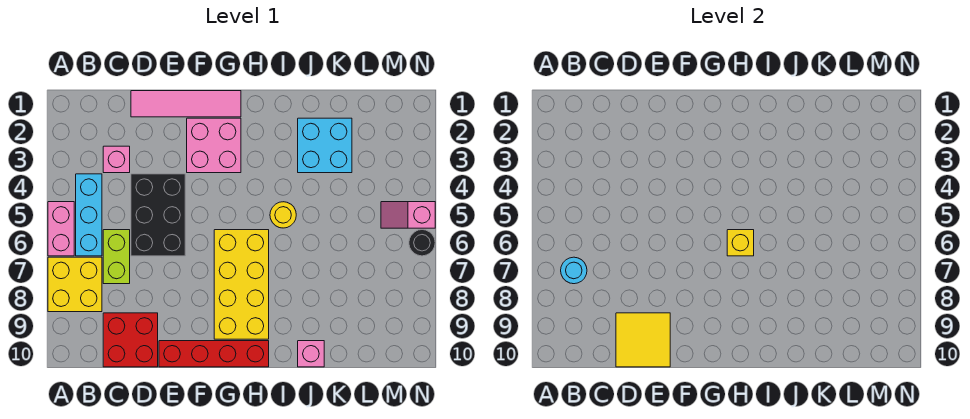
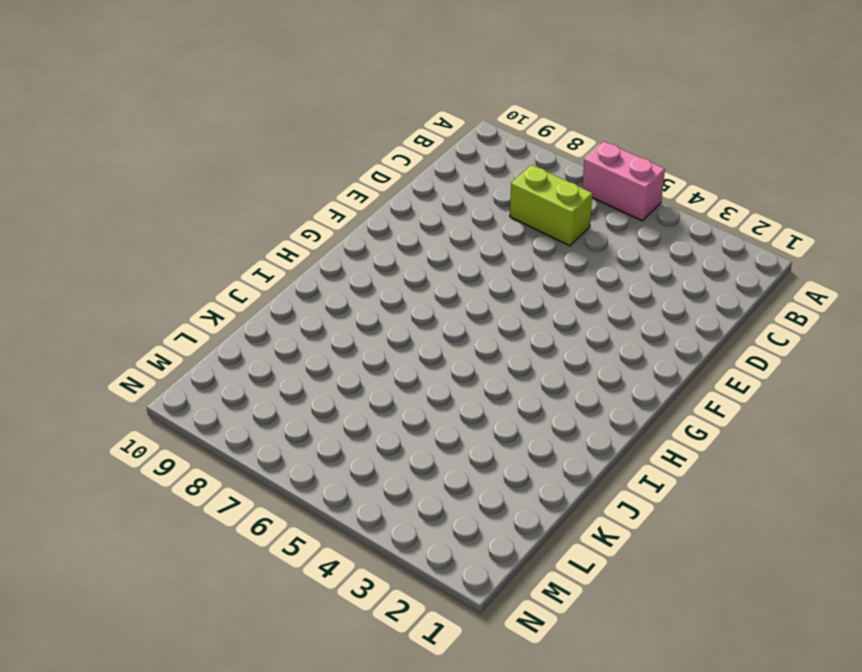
none -> yellow brick A7:B8 level 1
none -> cyan brick B4:B6 level 1
none -> pink brick C3 level 1

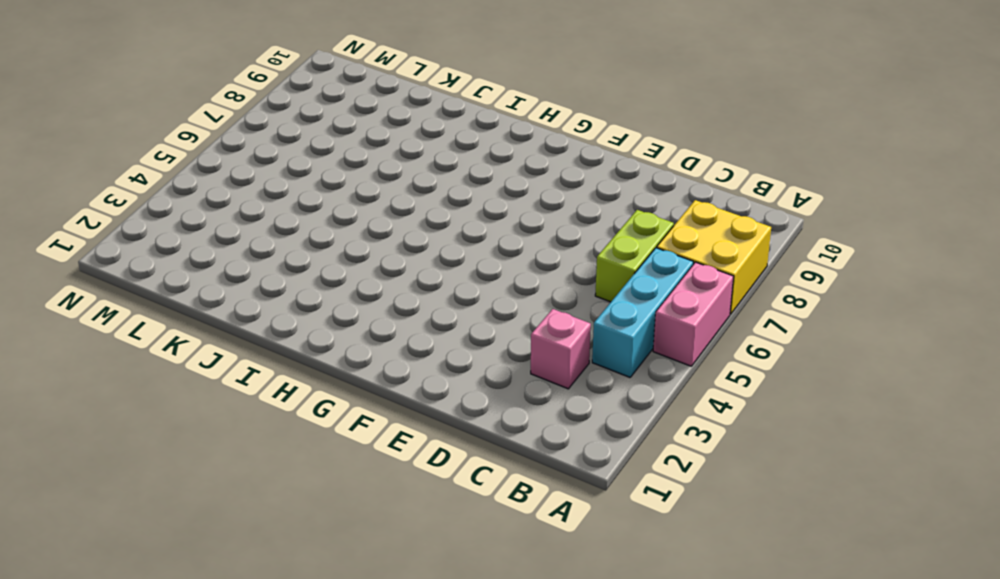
none -> red brick C9:D10 level 1
none -> pink tile D1:G1 level 1
none -> black brick D4:E6 level 1

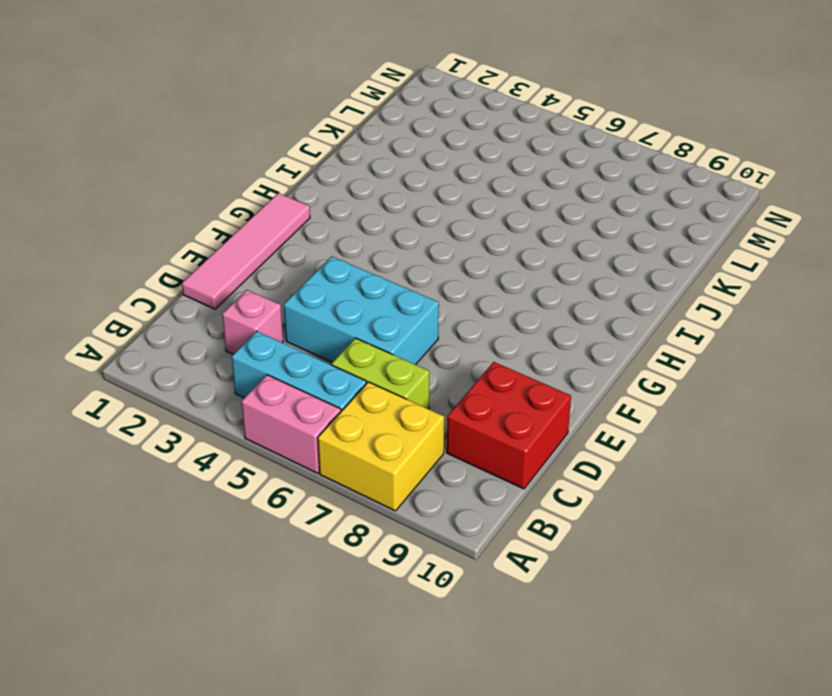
cyan brick D4:E6 level 1 -> black brick D4:E6 level 1
none -> red brick E10:H10 level 1
none -> pink brick F2:G3 level 1
none -> yellow brick G6:H9 level 1

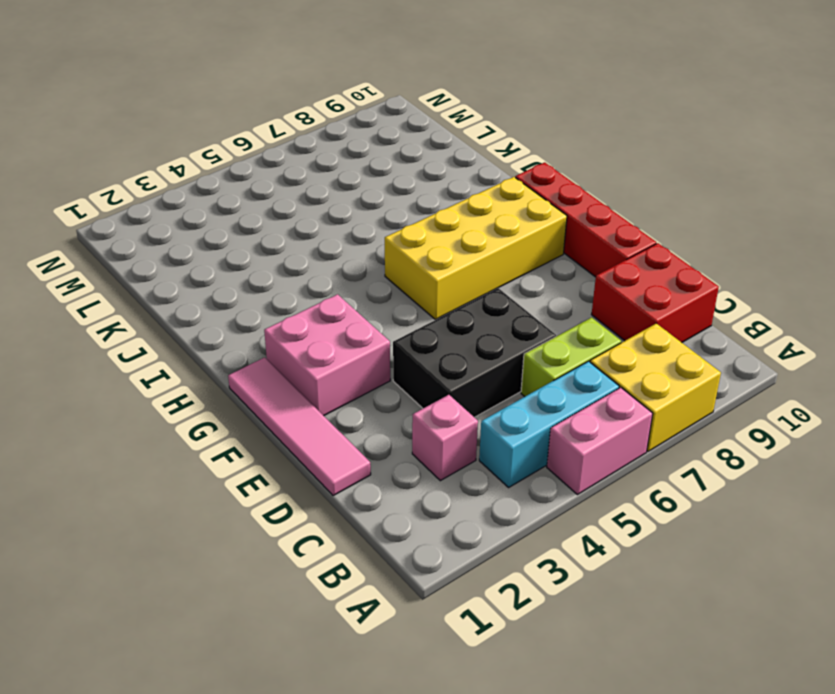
none -> yellow round brick I5 level 1
none -> cyan brick J2:K3 level 1
none -> pink brick J10 level 1

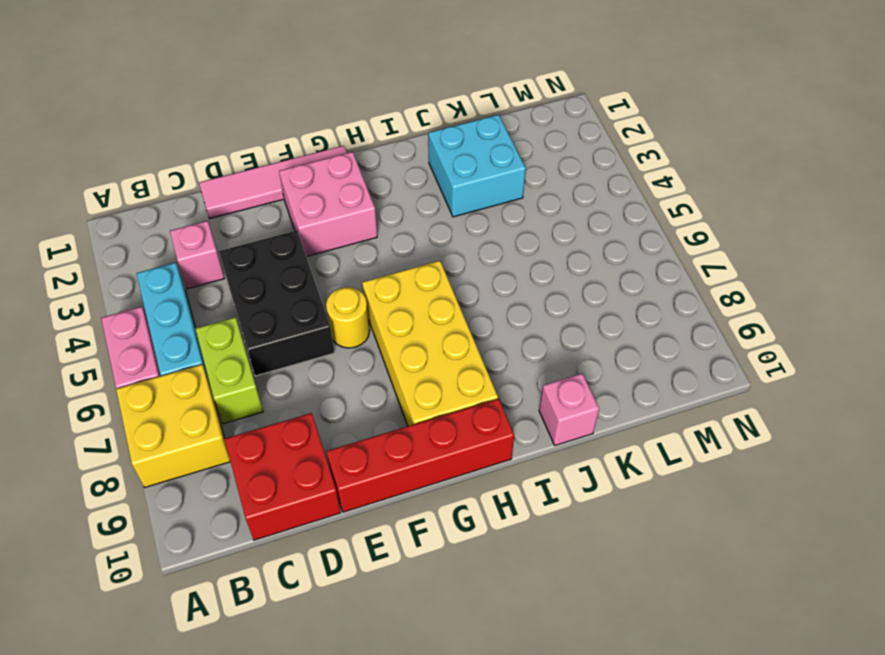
yellow round brick F6 level 1 -> yellow round brick I5 level 1
none -> pink slope M5:N5 level 1 top N
none -> black round brick N6 level 1
none -> cyan round brick B7 level 2

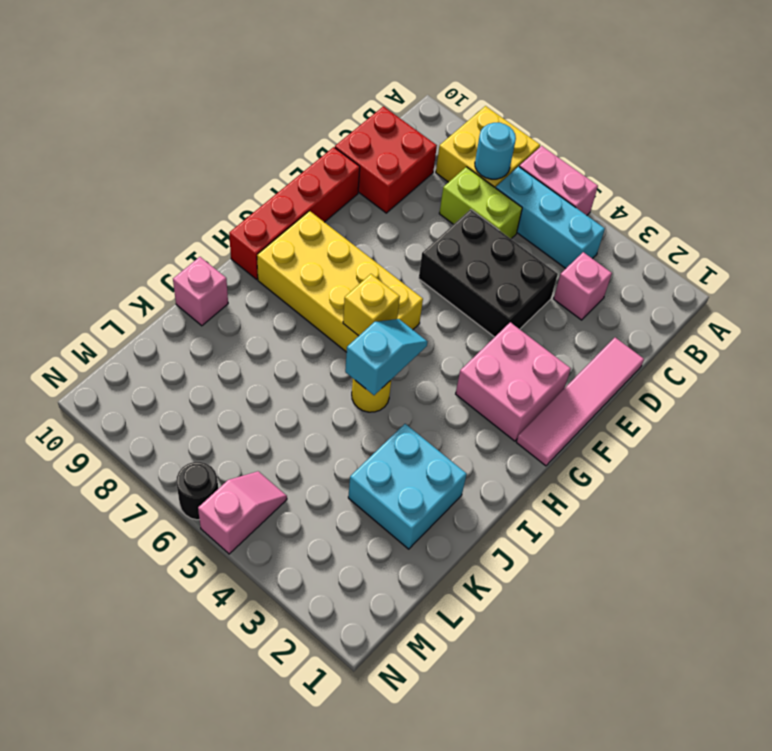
cyan slope H5:I5 level 2 top I -> none
none -> yellow tile D9:E10 level 2

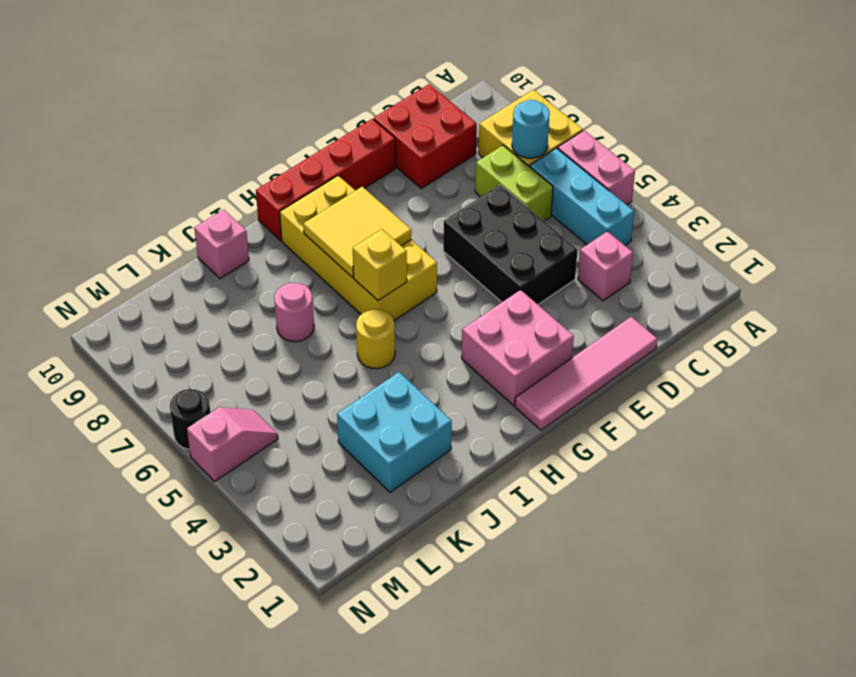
yellow tile G7:H8 level 2 -> yellow tile D9:E10 level 2
pink round brick J7 level 1 -> none

